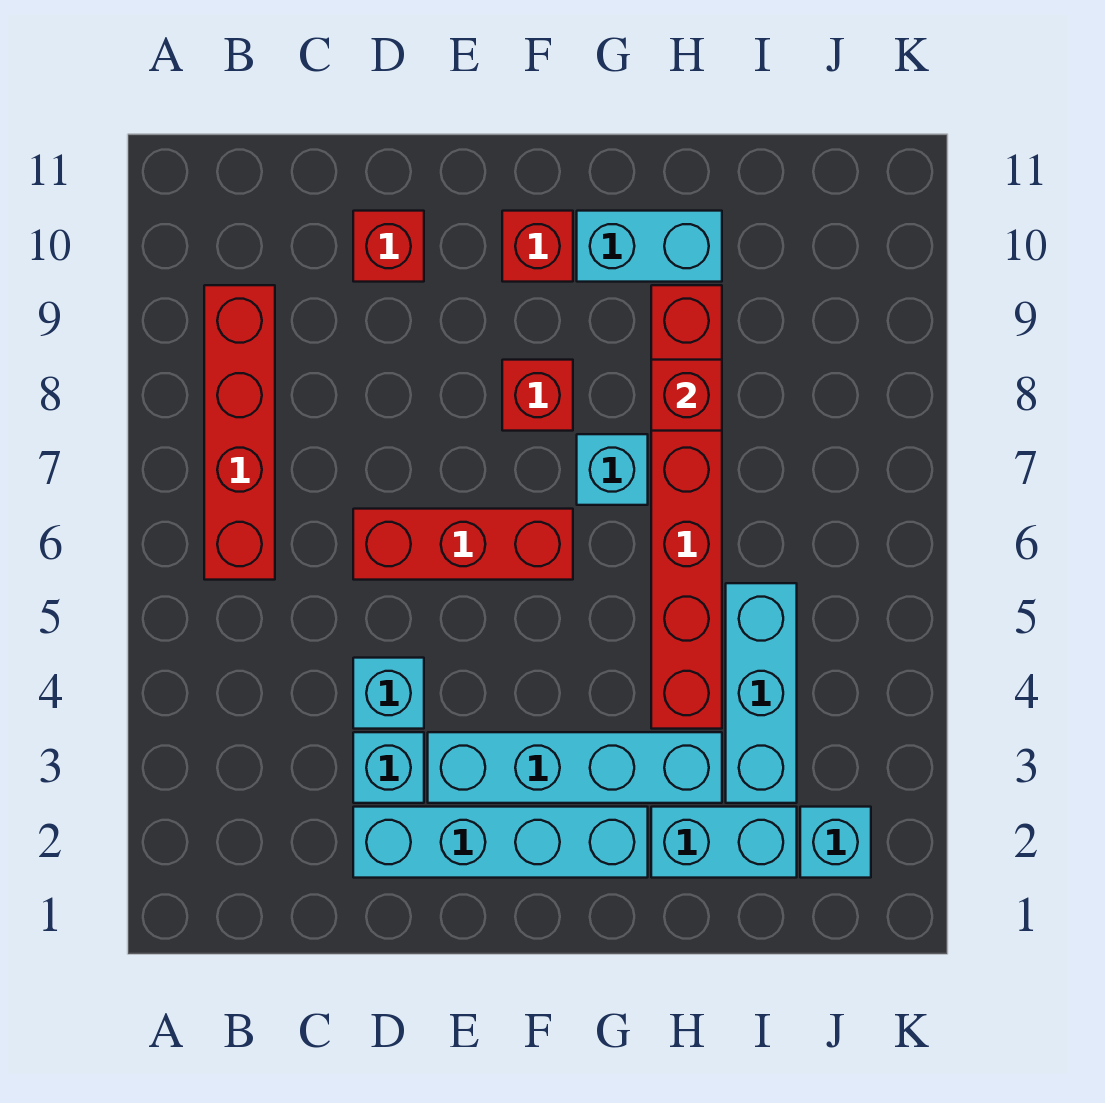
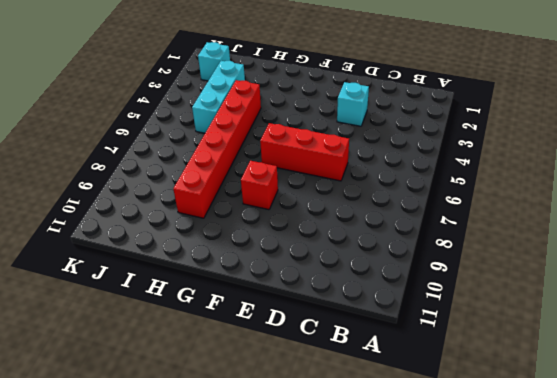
none -> red brick B6:B9 level 1
none -> cyan brick D2:G2 level 1
none -> cyan brick D4 level 1

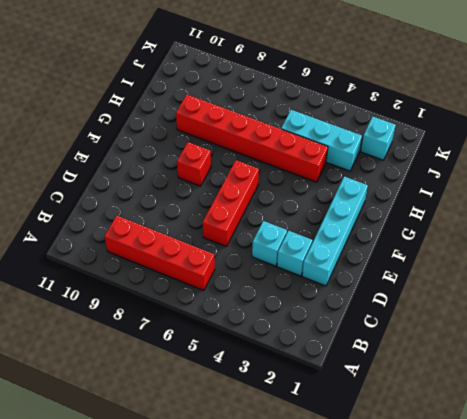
none -> red brick D10 level 1
none -> cyan brick E3:H3 level 1
none -> red brick F10 level 1

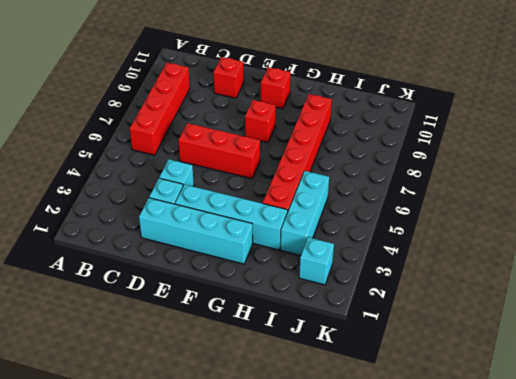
none -> cyan brick G7 level 1
none -> cyan brick G10:H10 level 1
none -> cyan brick H2:I2 level 1

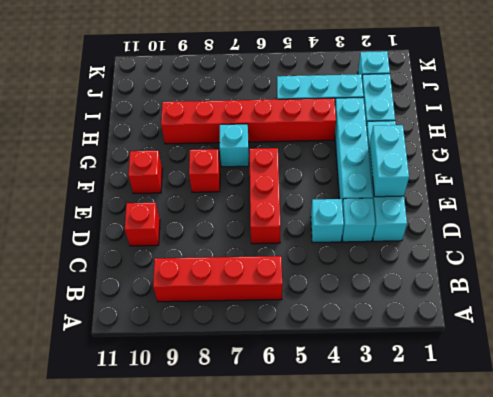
cyan brick E2:F2 level 2 -> cyan brick G10:H10 level 1
none -> red brick H8 level 2

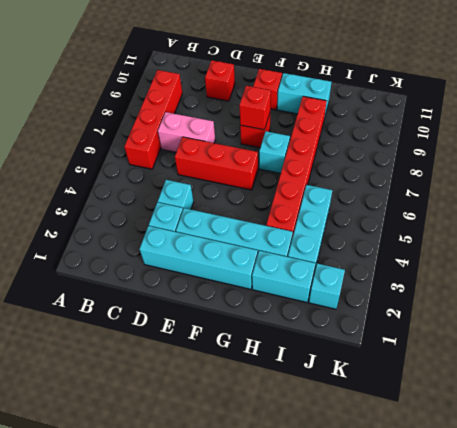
pink brick C7:D7 level 1 -> none
red brick F8 level 2 -> red brick H8 level 2

